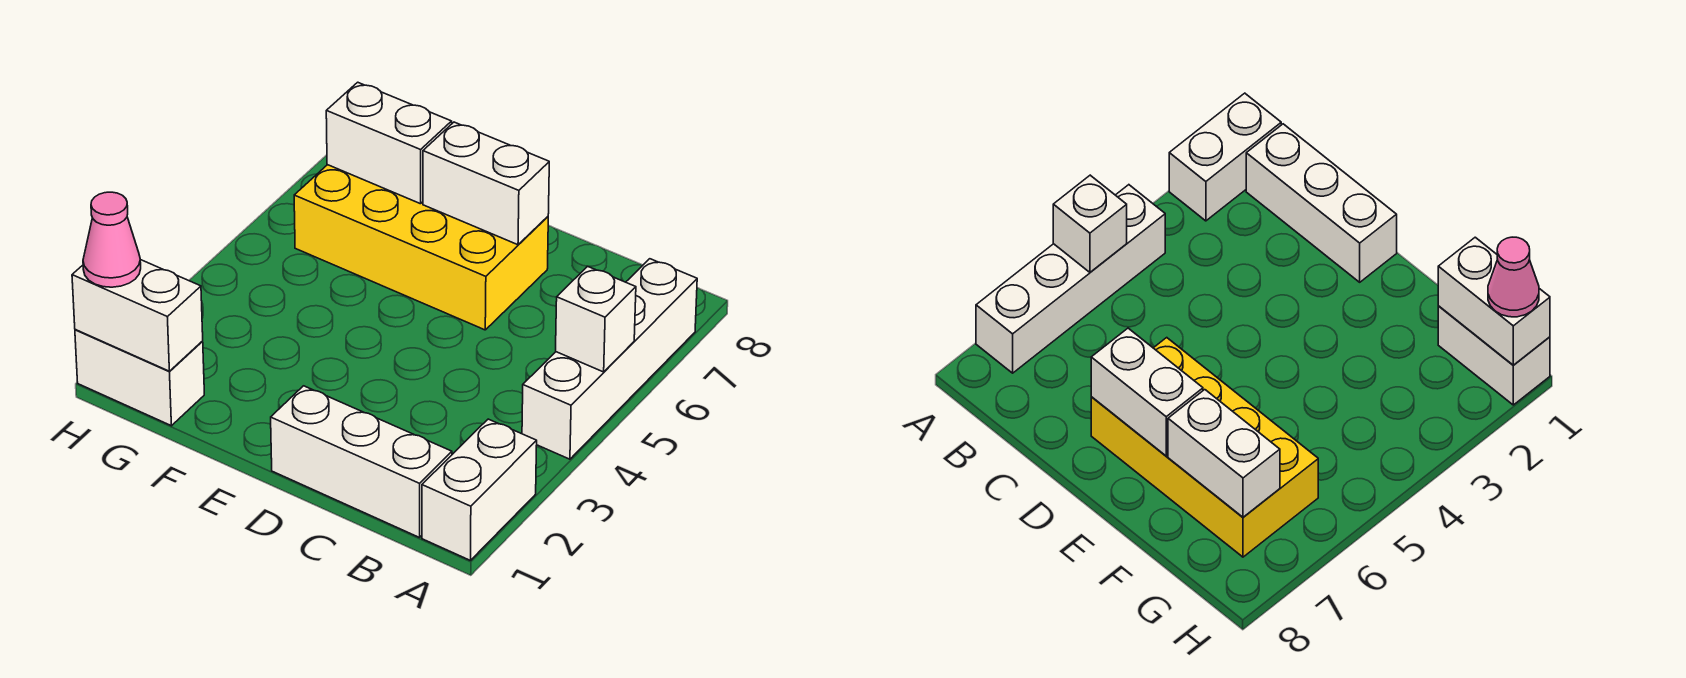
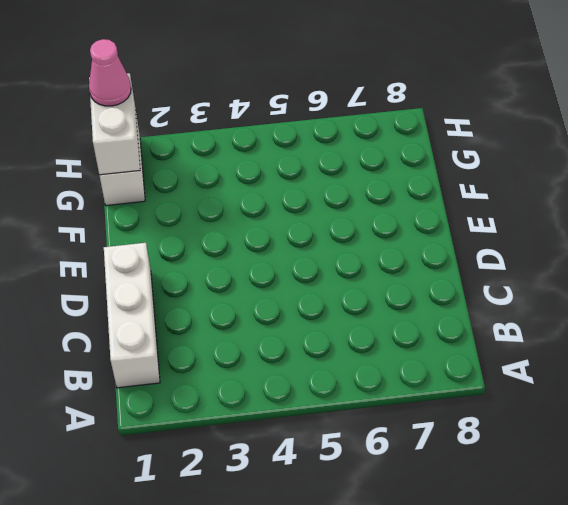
none -> white brick A1:A2 level 1
none -> white brick A4:A7 level 1

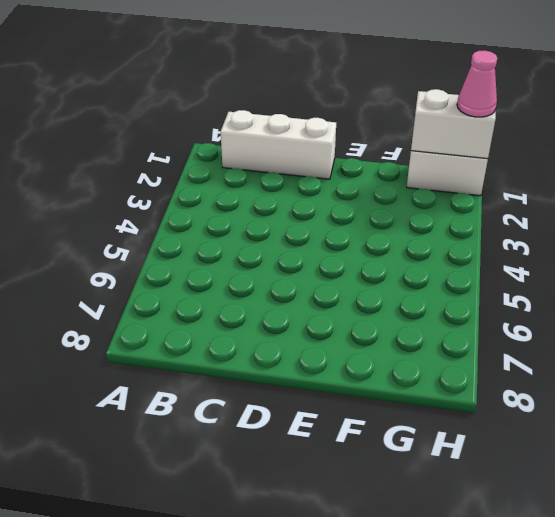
none -> white brick A1:A2 level 1
none -> white brick A4:A7 level 1

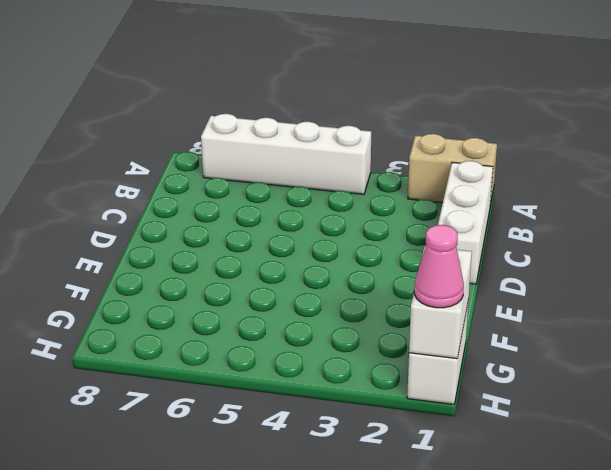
tan brick A1:A2 level 1 -> white brick A1:A2 level 1
none -> yellow brick D6:G7 level 1
none -> white brick A5 level 2

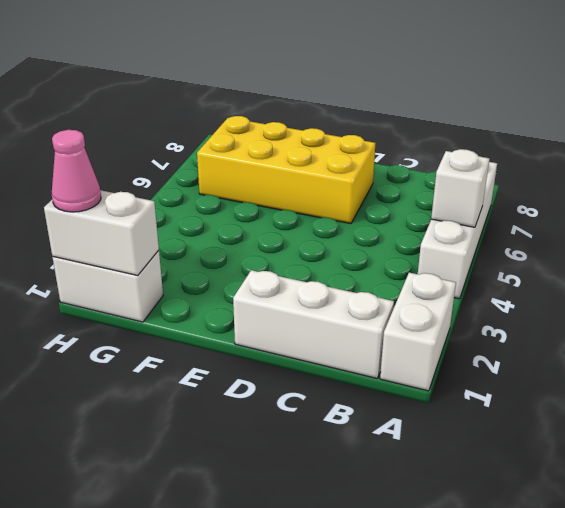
none -> white brick D7:E7 level 2
none -> white brick F7:G7 level 2

